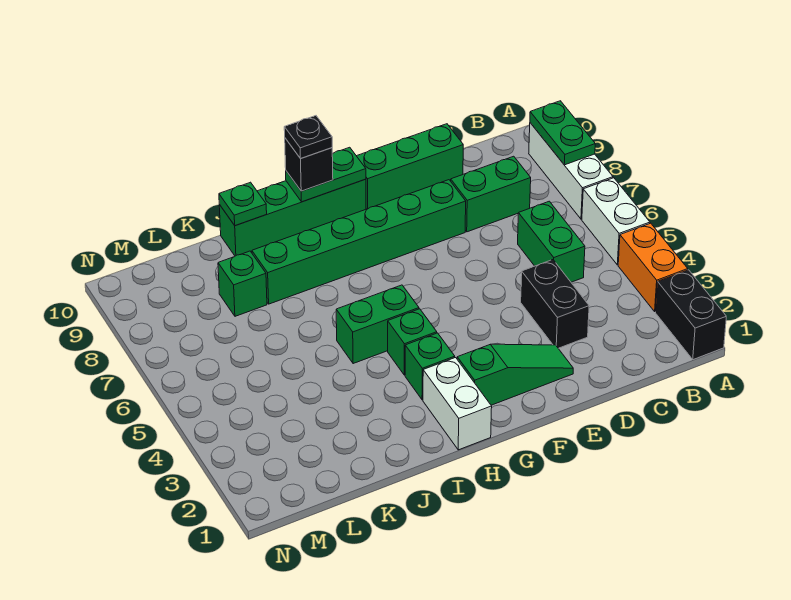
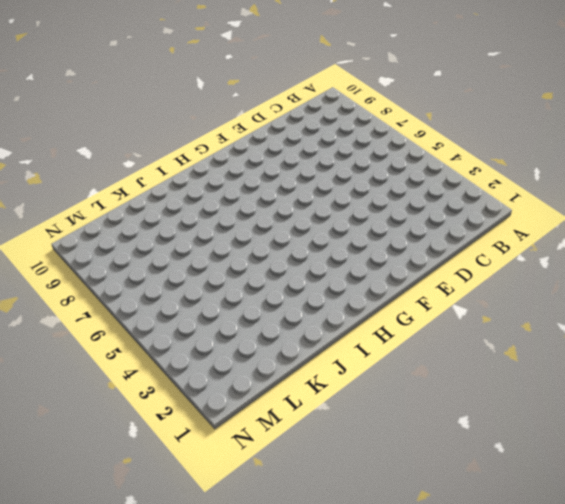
none -> black brick A1:A2 level 1
none -> orange brick A3:A4 level 1
none -> white brick A5:A6 level 1

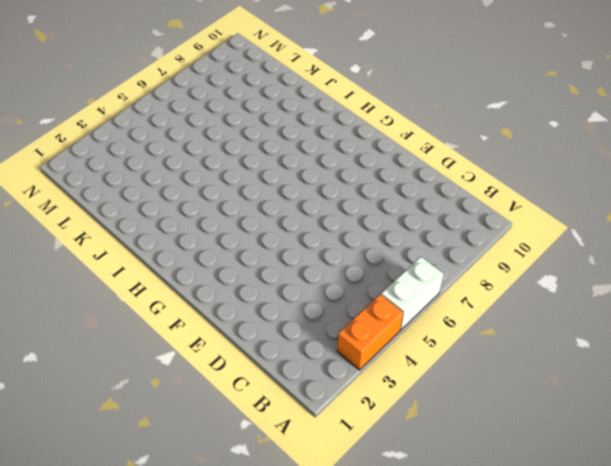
none -> black brick A1:A2 level 1
none -> white brick A7:A9 level 1
none -> green brick C5:C6 level 1

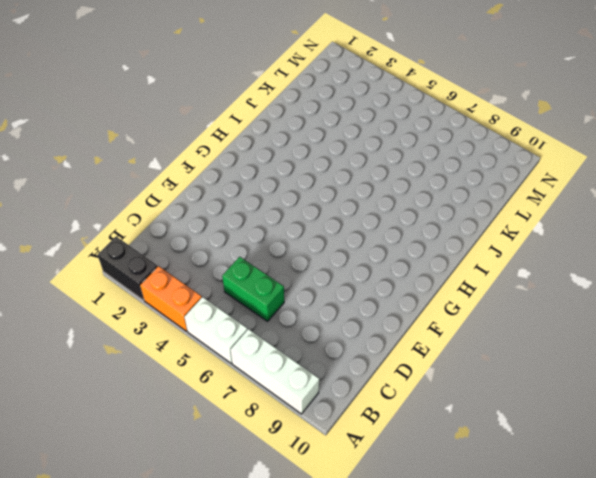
none -> green brick C8:D8 level 1
none -> black brick D3:D4 level 1
none -> green brick D10:F10 level 1

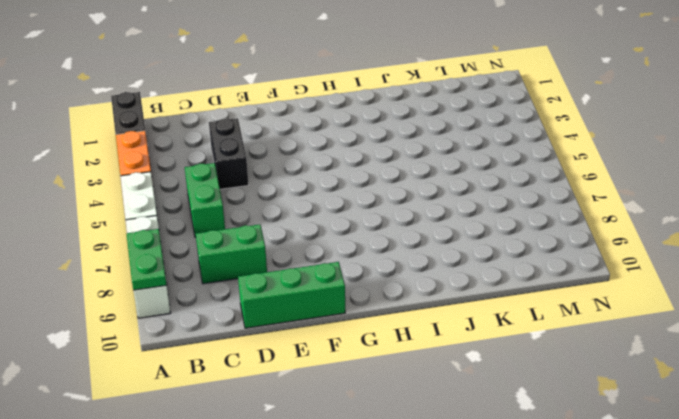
none -> green slope E2:G2 level 1 top G
none -> green brick E8:J8 level 1
none -> green brick G10:J10 level 1

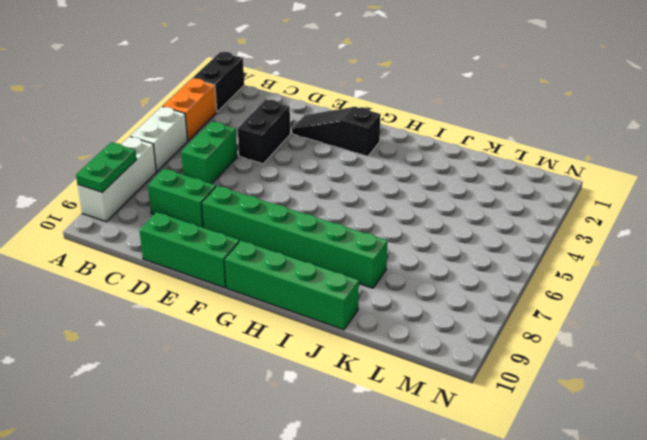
black slope E2:G2 level 1 top G -> green slope E2:G2 level 1 top G
none -> white brick H1:H2 level 1
none -> green brick H3 level 1
none -> green brick H4 level 1

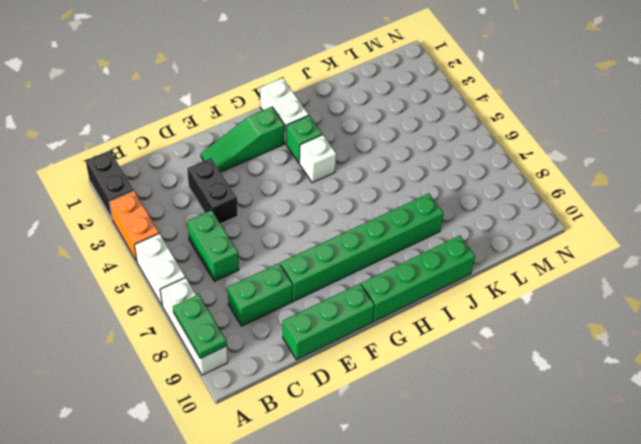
white brick H4 level 1 -> green brick H4 level 1
none -> green brick H5:I5 level 1
none -> green brick K8 level 1
none -> green plate G10:H10 level 2

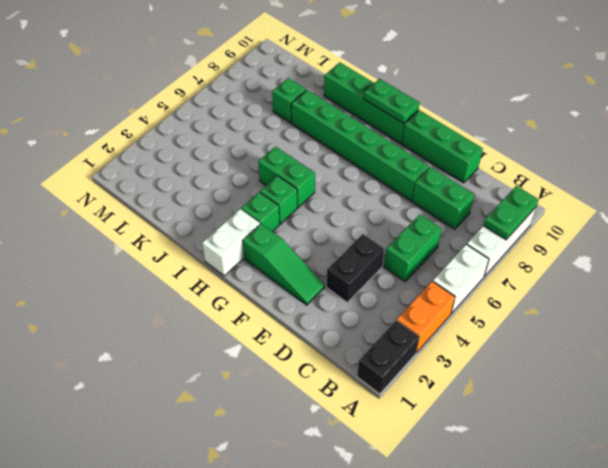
none -> green plate J10 level 2
none -> black brick H10 level 3
none -> black plate H10 level 4

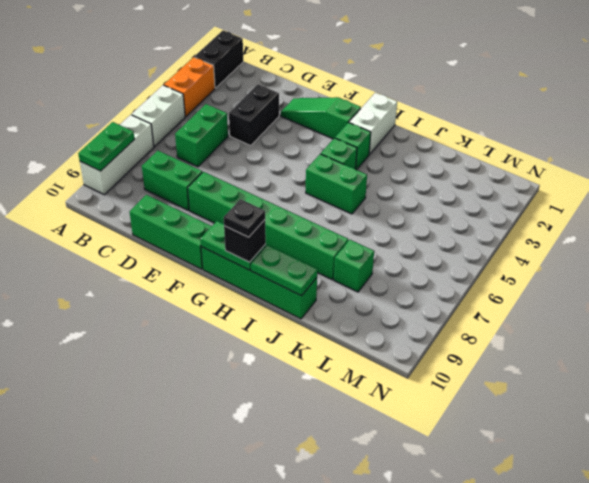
green plate I10:J10 level 2 -> green plate J10 level 2

